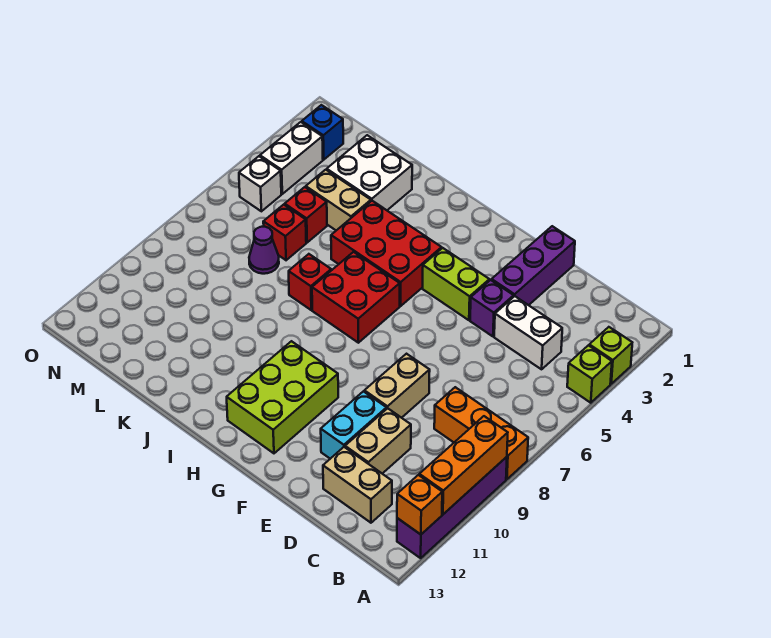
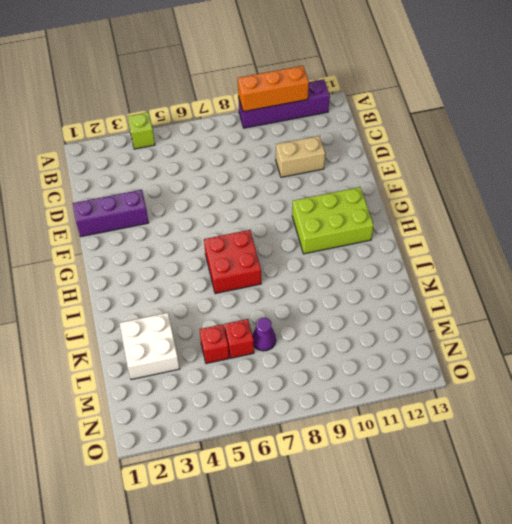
none -> lime brick A3 level 1
none -> orange brick A8:C8 level 1
none -> white brick C4:D4 level 1

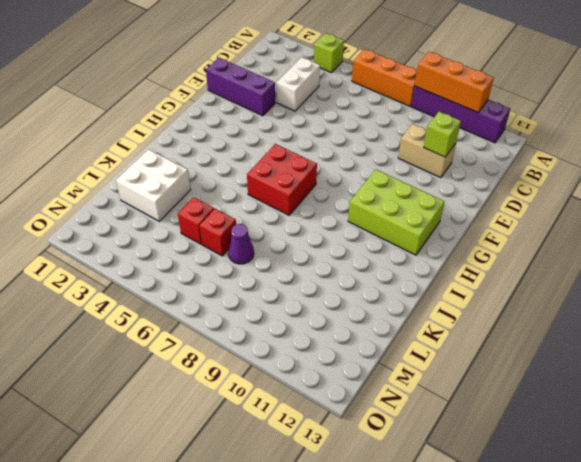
orange brick A6:A8 level 1 -> orange brick A8:C8 level 1
lime brick D11 level 2 -> lime brick A3 level 1
none -> tan brick C12:D12 level 1
none -> purple brick E4 level 1
none -> tan brick E8:E9 level 1

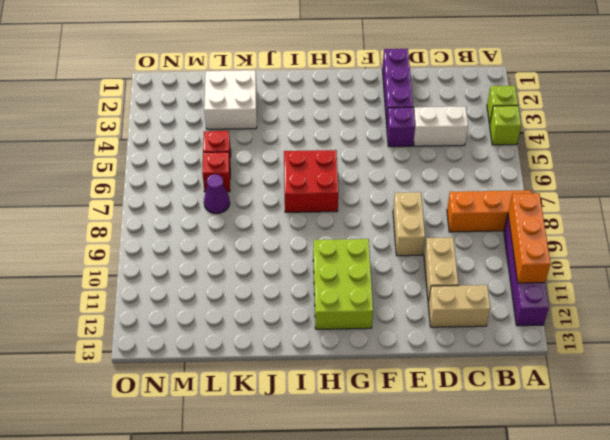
none -> cyan brick E10:E11 level 1
none -> lime brick F4:G4 level 1
none -> red brick H4:J5 level 1

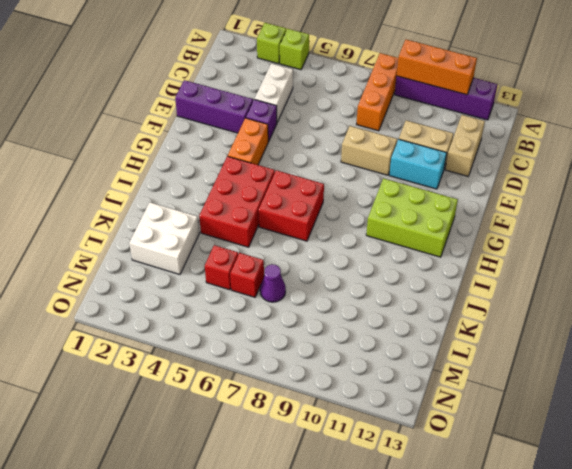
orange brick F4:G4 level 1 -> lime brick F4:G4 level 1
none -> red brick J7 level 1
none -> tan brick K4:L4 level 1
none -> blue brick N2 level 1

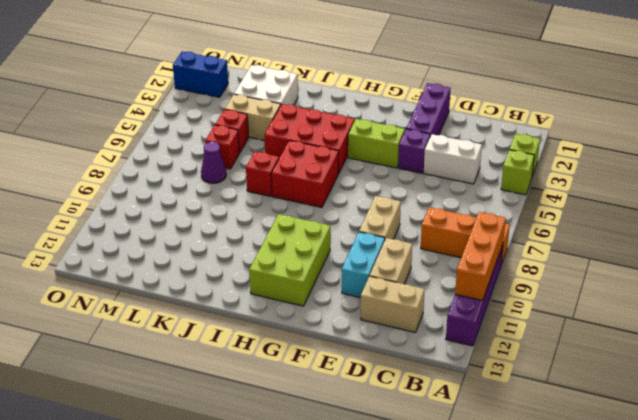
blue brick N2:O2 level 1 -> blue brick N2 level 1
none -> white brick N3:N4 level 1
none -> white brick N5 level 1
none -> orange brick A12 level 2

